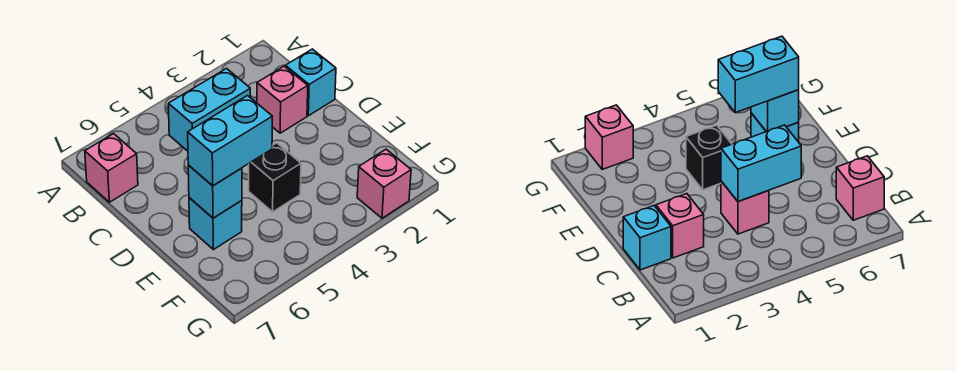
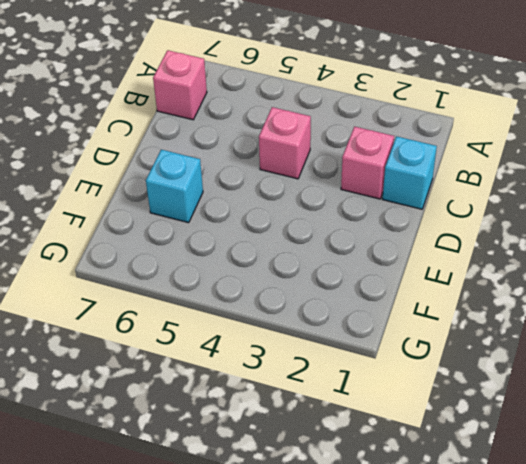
none -> black brick E4 level 1
none -> pink brick G2 level 1

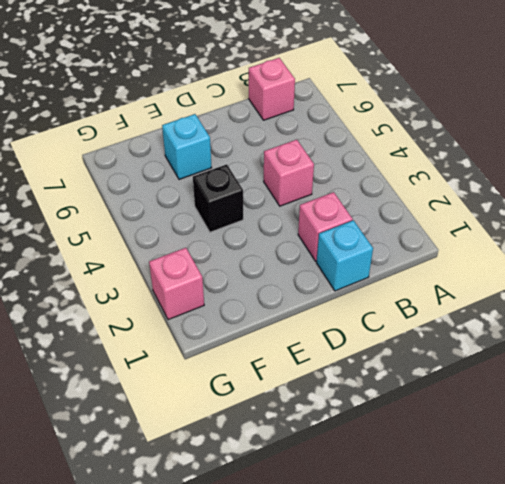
none -> cyan brick C4:C5 level 2
none -> cyan brick E6 level 2

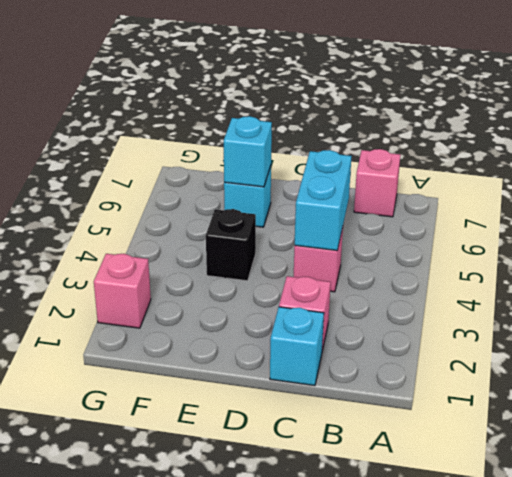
none -> cyan brick E5:E6 level 3

